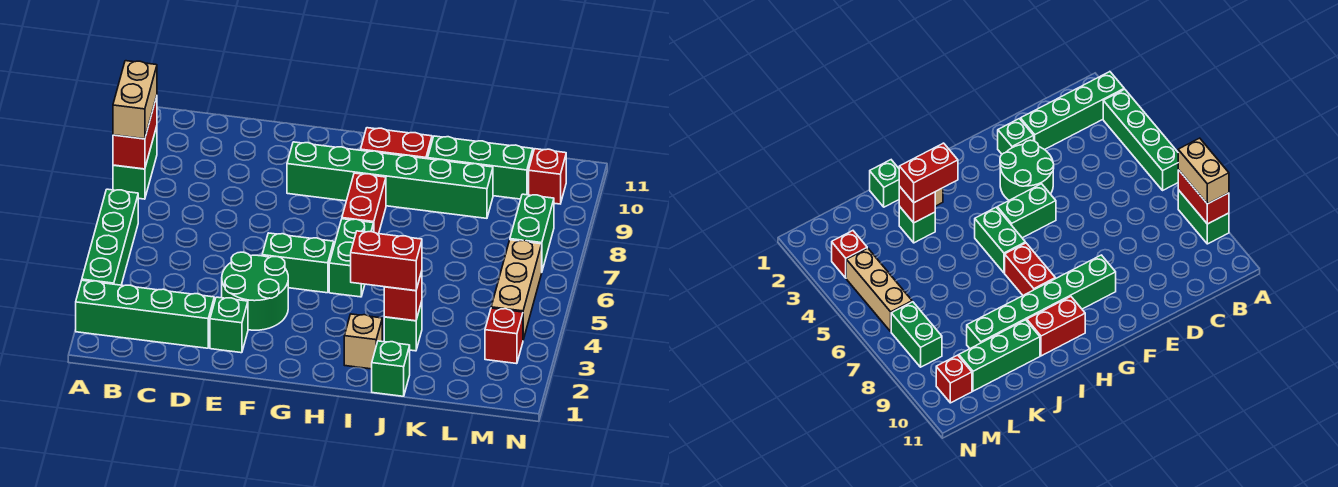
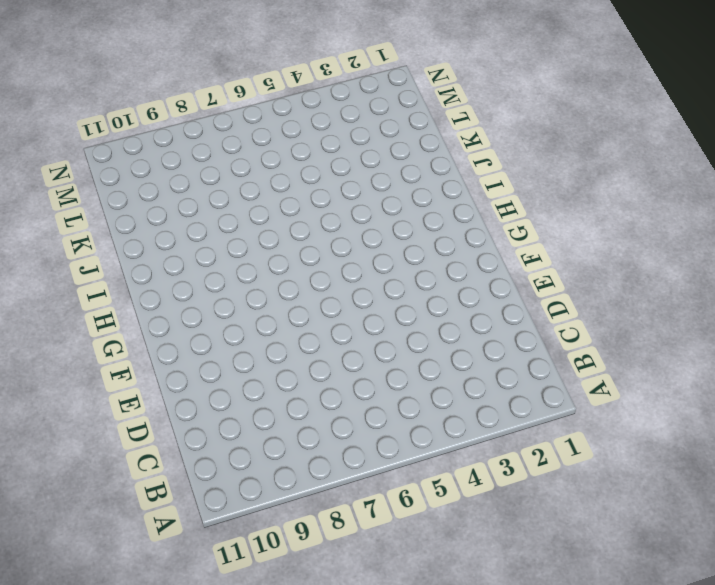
none -> green brick A2:D2 level 1
none -> green brick A3:A6 level 1
none -> green brick A8:A9 level 1

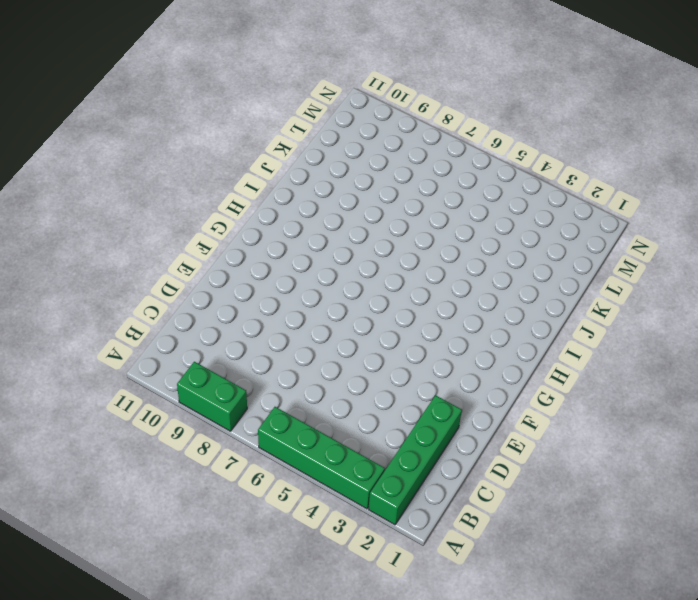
none -> green brick E2 level 1
none -> green round brick E3:F4 level 1
none -> green brick F5:G5 level 1

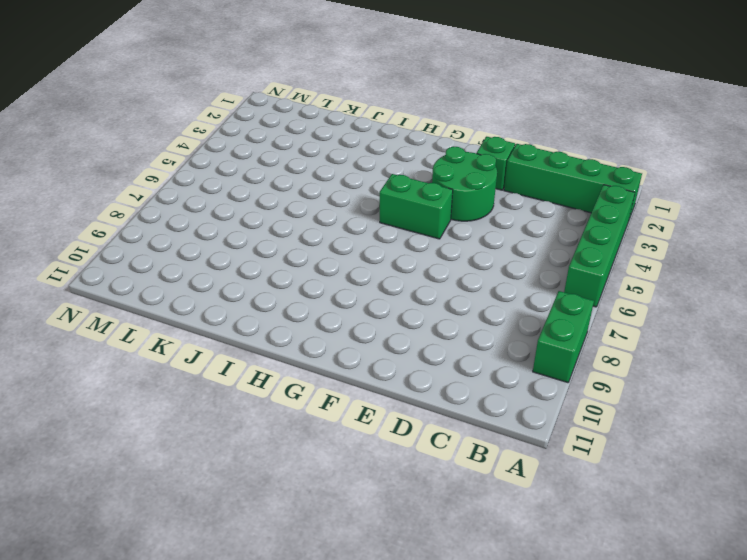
none -> green brick F9:K9 level 1
none -> green brick H5:H6 level 1
none -> red brick H7:H8 level 1

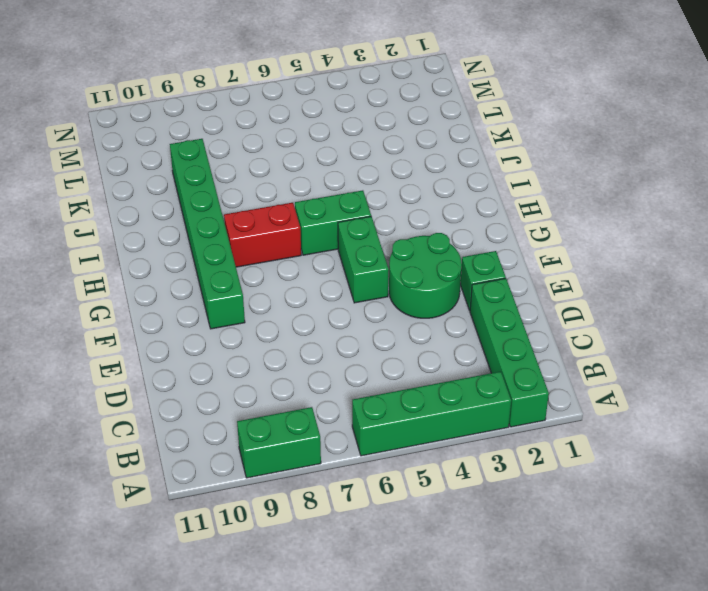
none -> red brick H10:I10 level 1
none -> tan brick I2 level 1
none -> green brick J1 level 1

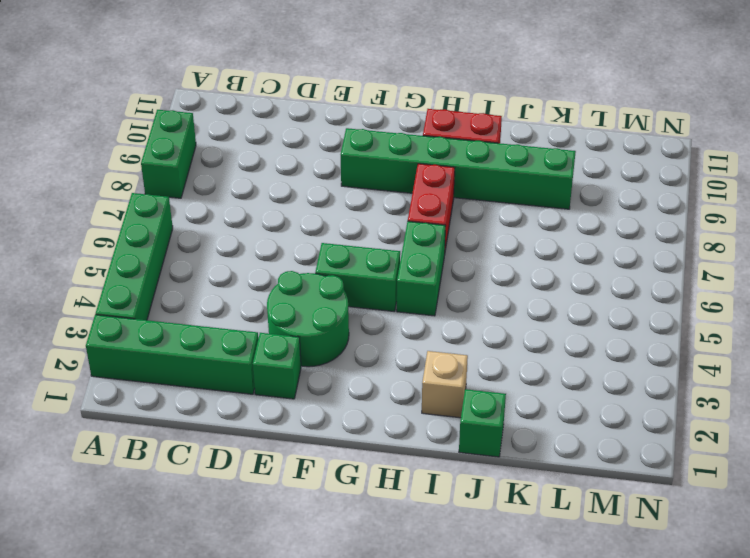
none -> green brick J3 level 1
none -> green brick J10:L10 level 1
none -> red brick M3 level 1

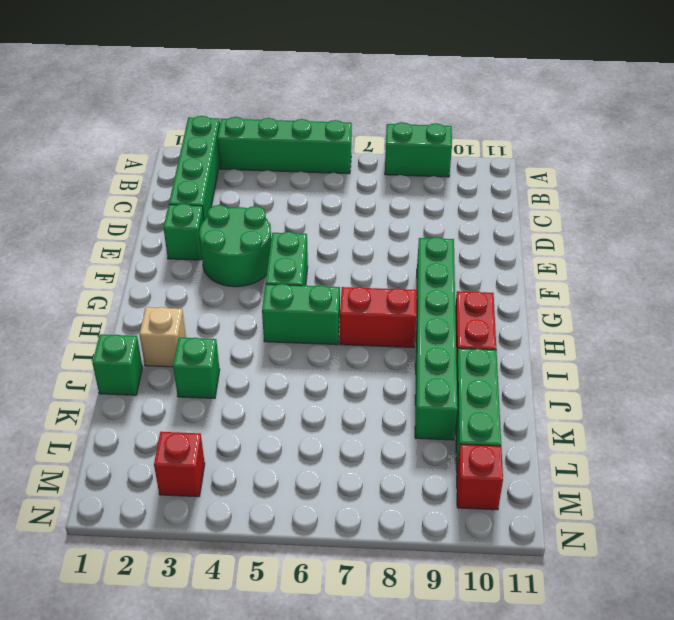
none -> tan brick M4:M6 level 1
none -> green brick M7:M8 level 1
none -> red brick A8:A9 level 2

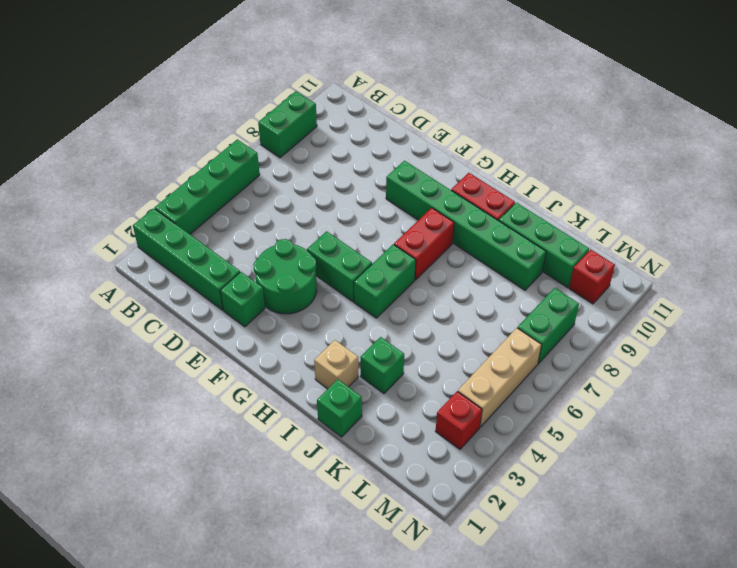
none -> red brick A8:A9 level 2
none -> red brick J3 level 2
none -> tan brick A8:A9 level 3

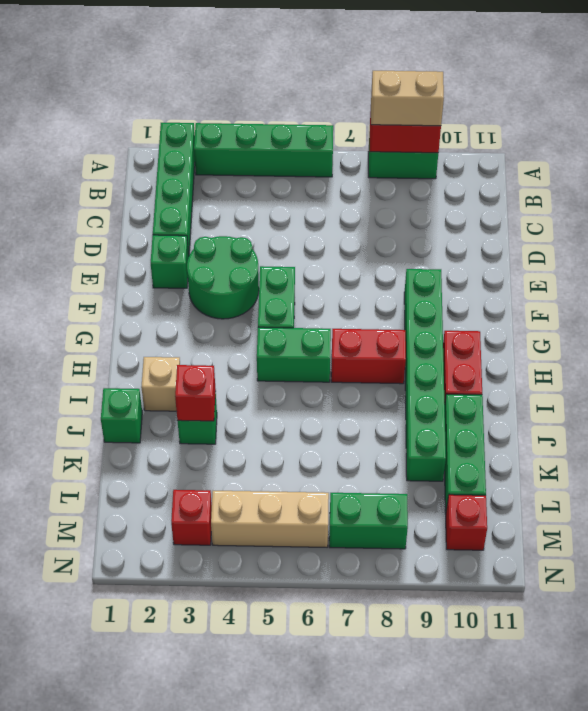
none -> red brick I3:J3 level 3

